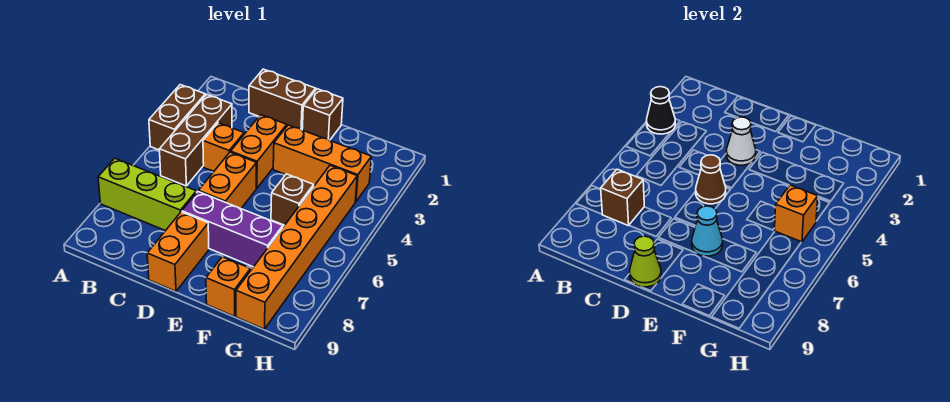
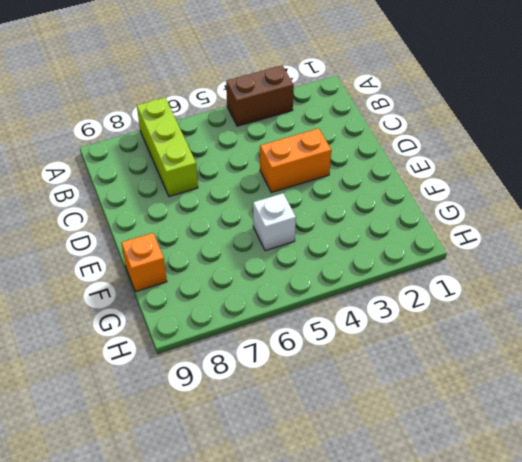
white brick F5 level 1 -> brown brick F5 level 1
none -> brown brick B3:B5 level 1
none -> brown brick C1:D1 level 1
none -> orange brick C4 level 1

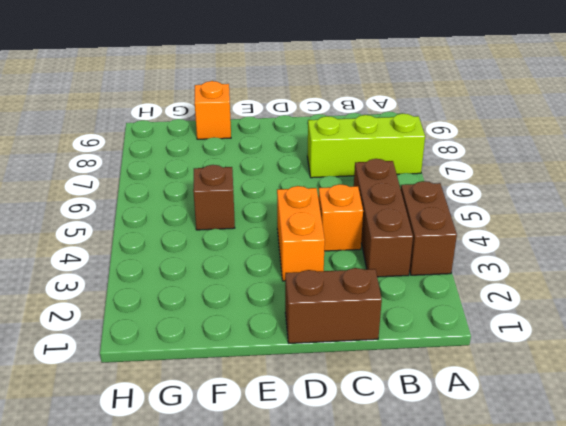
none -> orange brick D5:D6 level 1
none -> purple brick D7:F7 level 1
none -> orange brick D8:D9 level 1

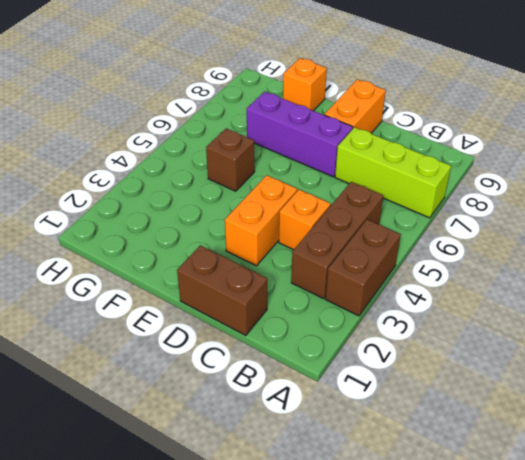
none -> orange brick D5:D6 level 1
none -> brown brick E1 level 1
none -> orange brick E3:G3 level 1

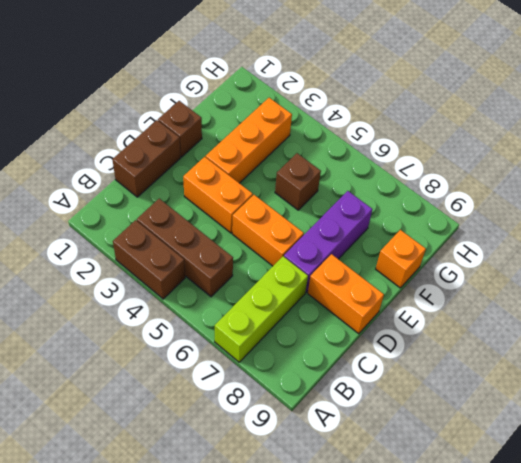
none -> orange brick C4 level 1
none -> orange brick G4:G9 level 1
none -> black cone A3 level 2

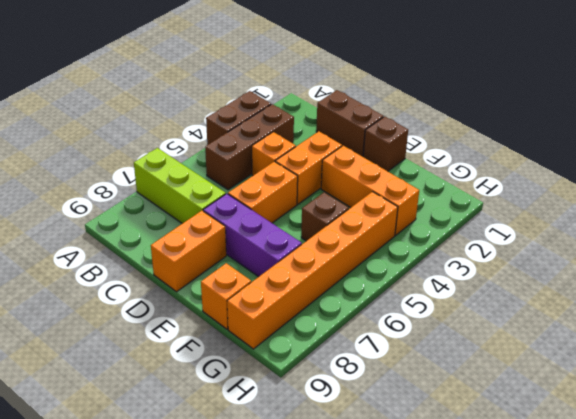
none -> black cone A3 level 2
none -> brown brick B7 level 2
none -> white cone D3 level 2

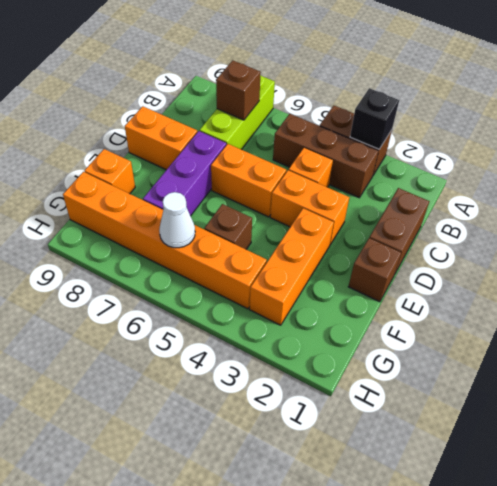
black brick A3 level 2 -> black cone A3 level 2
white cone G6 level 2 -> white cone D3 level 2
none -> brown cone D5 level 2
none -> lime cone D9 level 2
none -> cyan cone E7 level 2

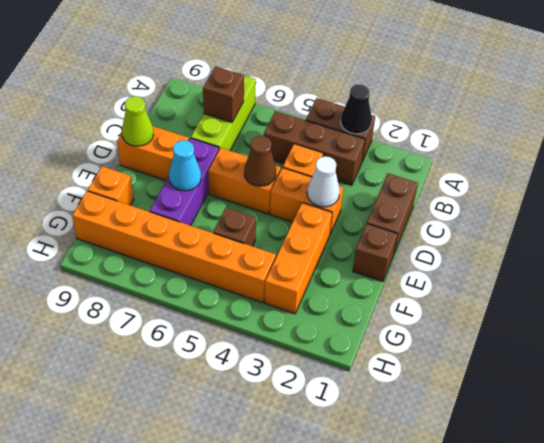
none -> orange brick G5 level 2

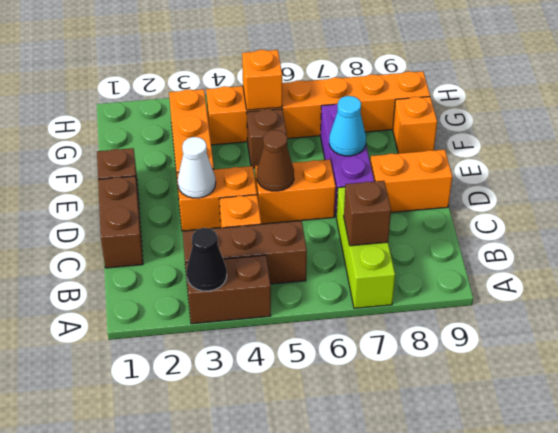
none -> lime cone D9 level 2

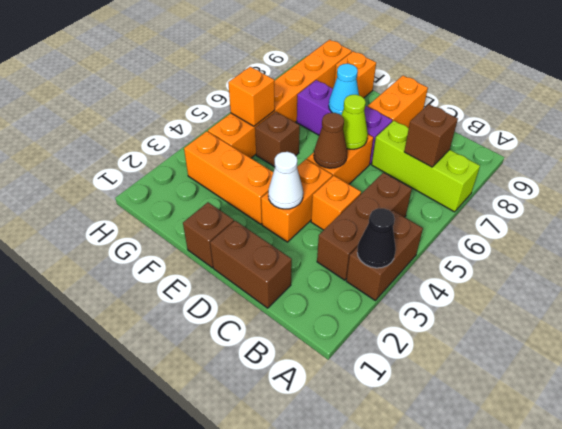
lime cone D6 level 2 -> lime cone D9 level 2

